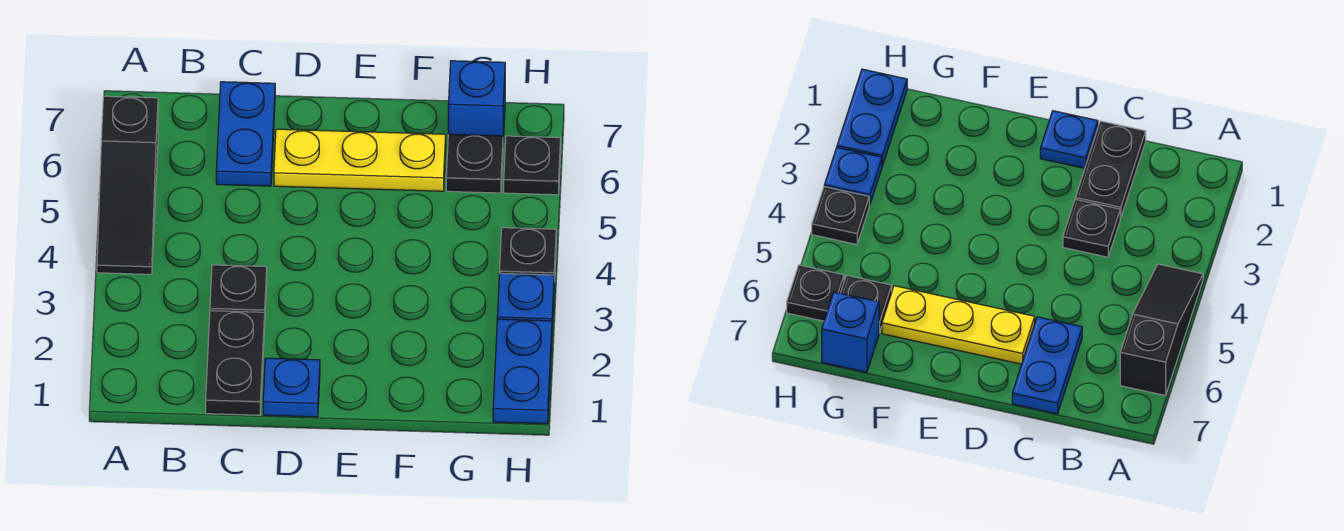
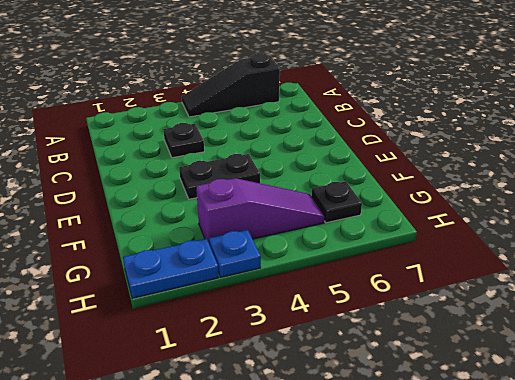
black plate E3:E4 level 1 -> black plate C1:C2 level 1
purple slope G3:G5 level 1 top 3 -> none
none -> blue plate C6:C7 level 1
none -> blue plate D1 level 1
none -> yellow plate D6:F6 level 1

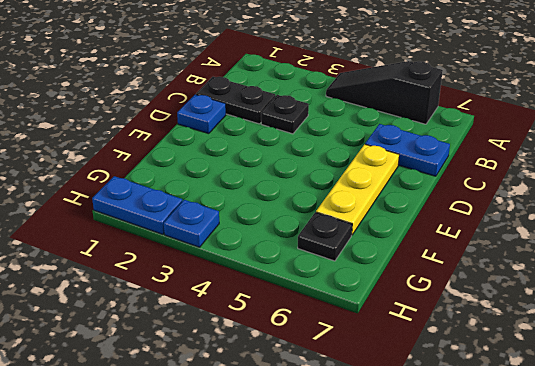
none -> blue brick G7 level 1
none -> black plate H4 level 1
none -> black plate H6 level 1

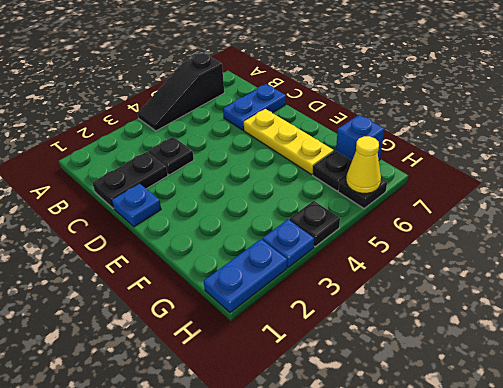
yellow cone H6 level 2 -> none

